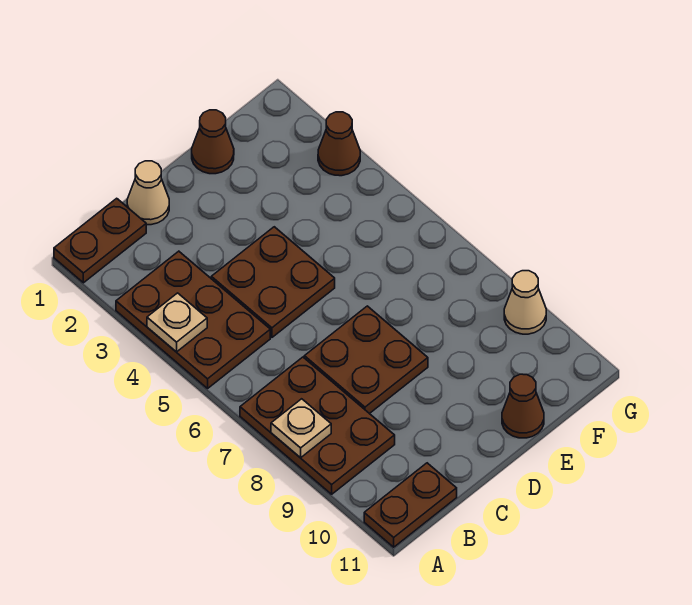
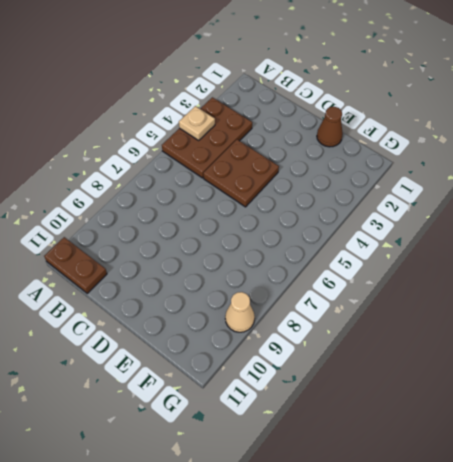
none -> brown plate A1:B1 level 1
none -> brown plate A7:B9 level 1
none -> tan cone C1 level 1

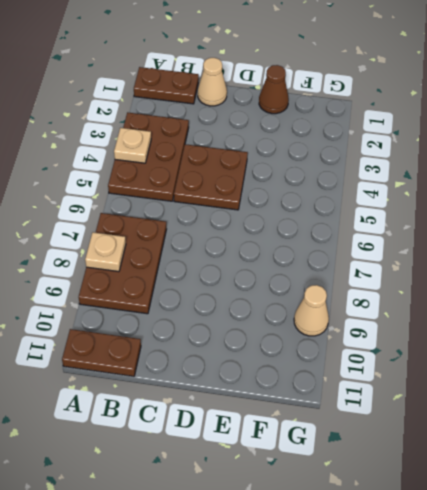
none -> brown plate C7:D8 level 1
none -> brown cone E11 level 1
none -> brown cone G3 level 1

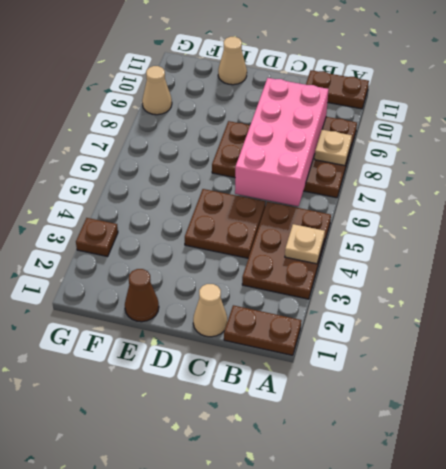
pink brick B6:C9 level 2 -> none
tan cone E11 level 1 -> brown cone E11 level 1
brown plate G3 level 1 -> brown cone G3 level 1

